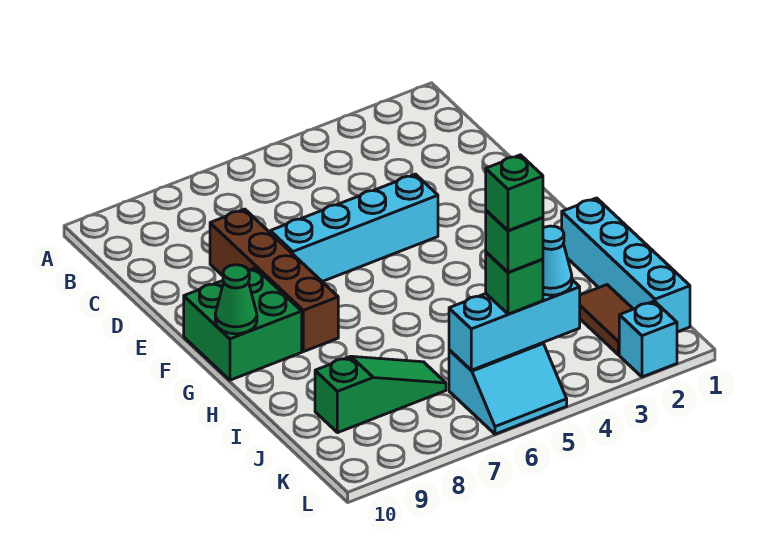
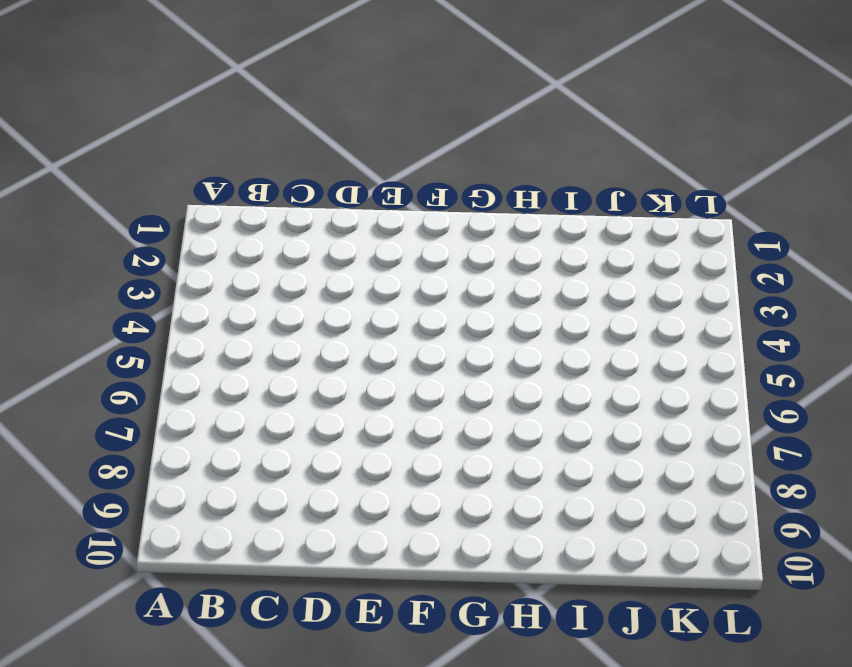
none -> brown brick D8:G8 level 1
none -> cyan brick E4:E7 level 1
none -> green brick F9:G10 level 1

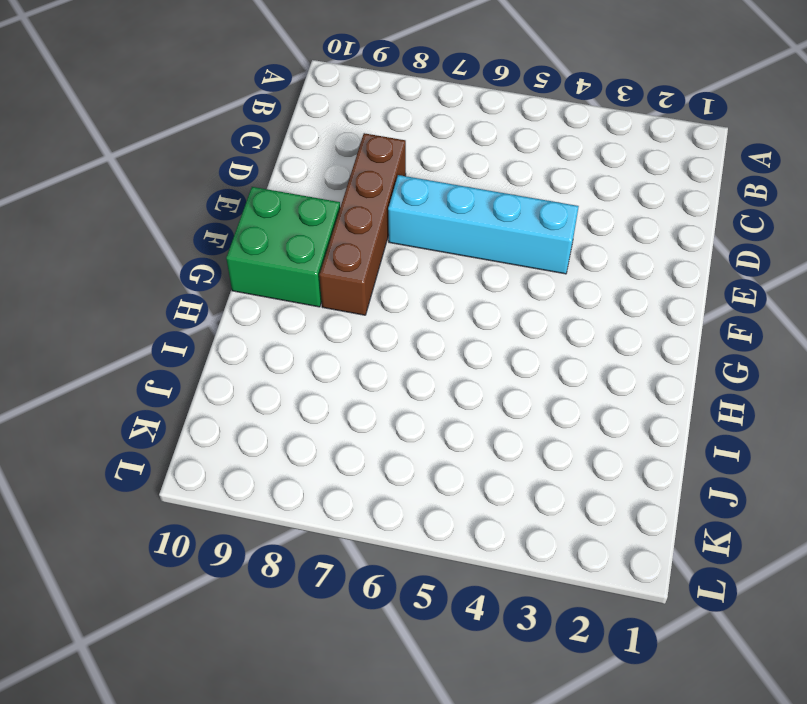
none -> cyan brick H1:K1 level 1
none -> brown tile J2:K2 level 1
none -> green slope J7:J9 level 1 top 9

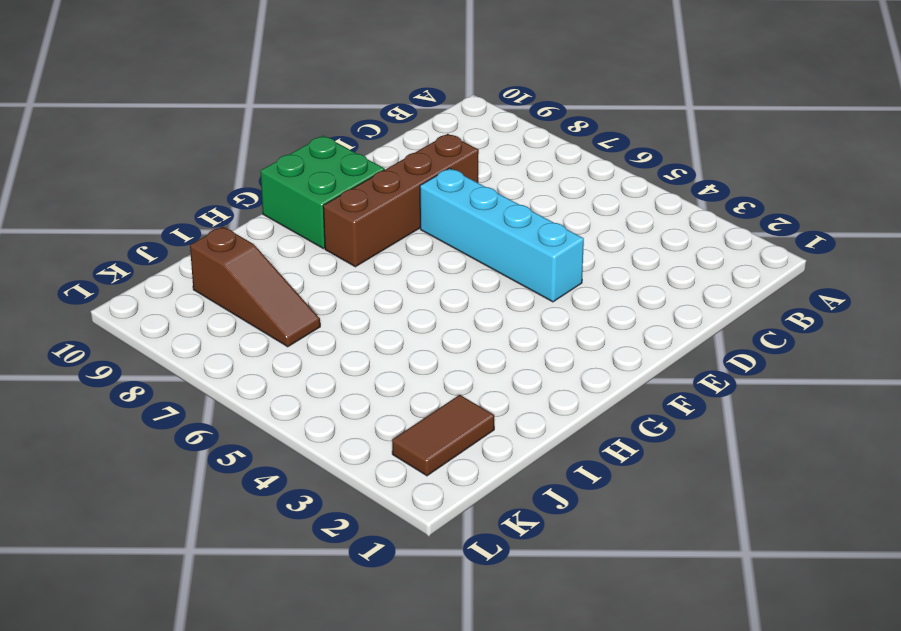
brown slope J7:J9 level 1 top 9 -> green slope J7:J9 level 1 top 9
none -> cyan brick H1:K1 level 1
none -> cyan slope K5:L6 level 1 top K
none -> cyan brick L2 level 1

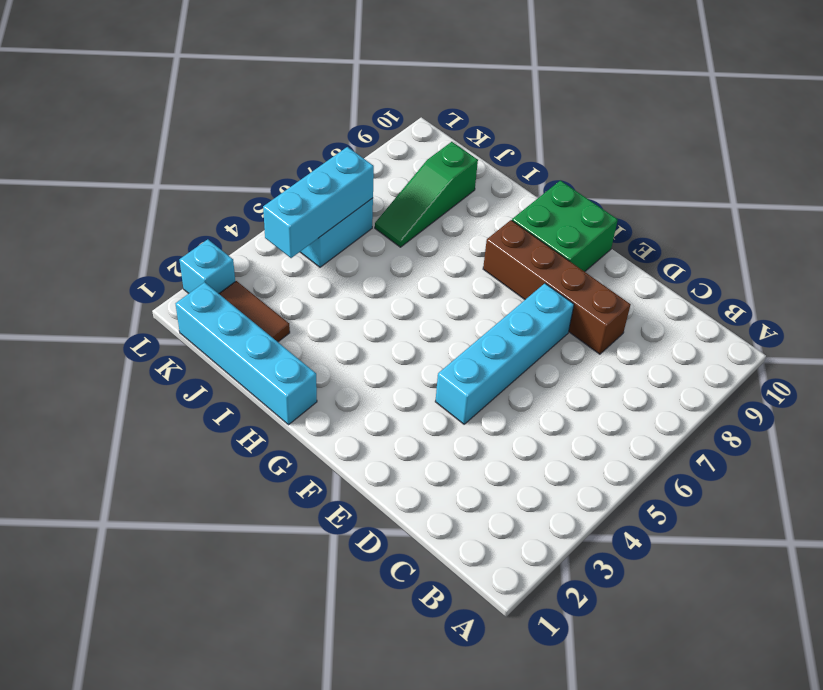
none -> green cone G10 level 2
none -> cyan cone K4 level 3
none -> green brick K5 level 3

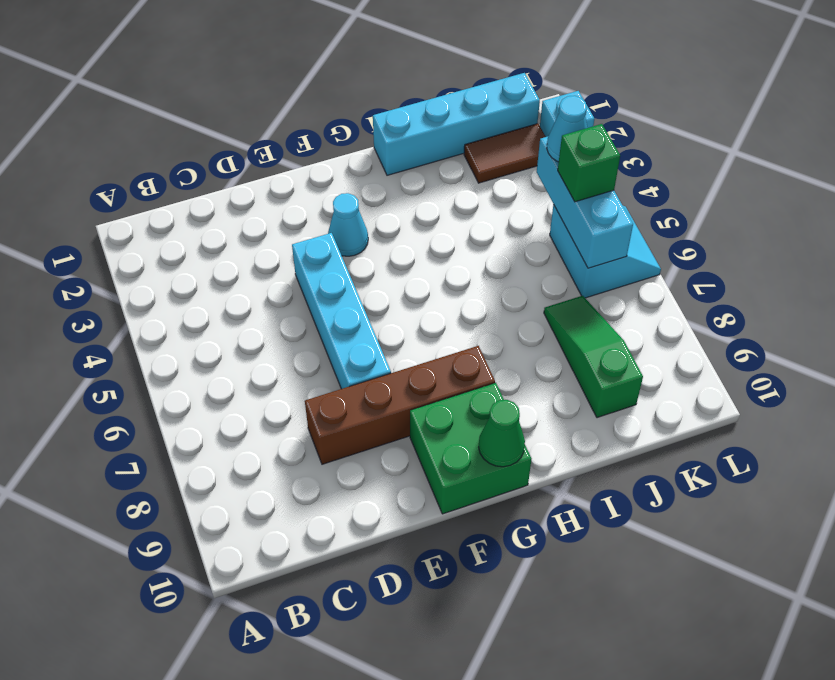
cyan cone F3 level 1 -> none
none -> green brick K5 level 4
none -> green brick K5 level 5

